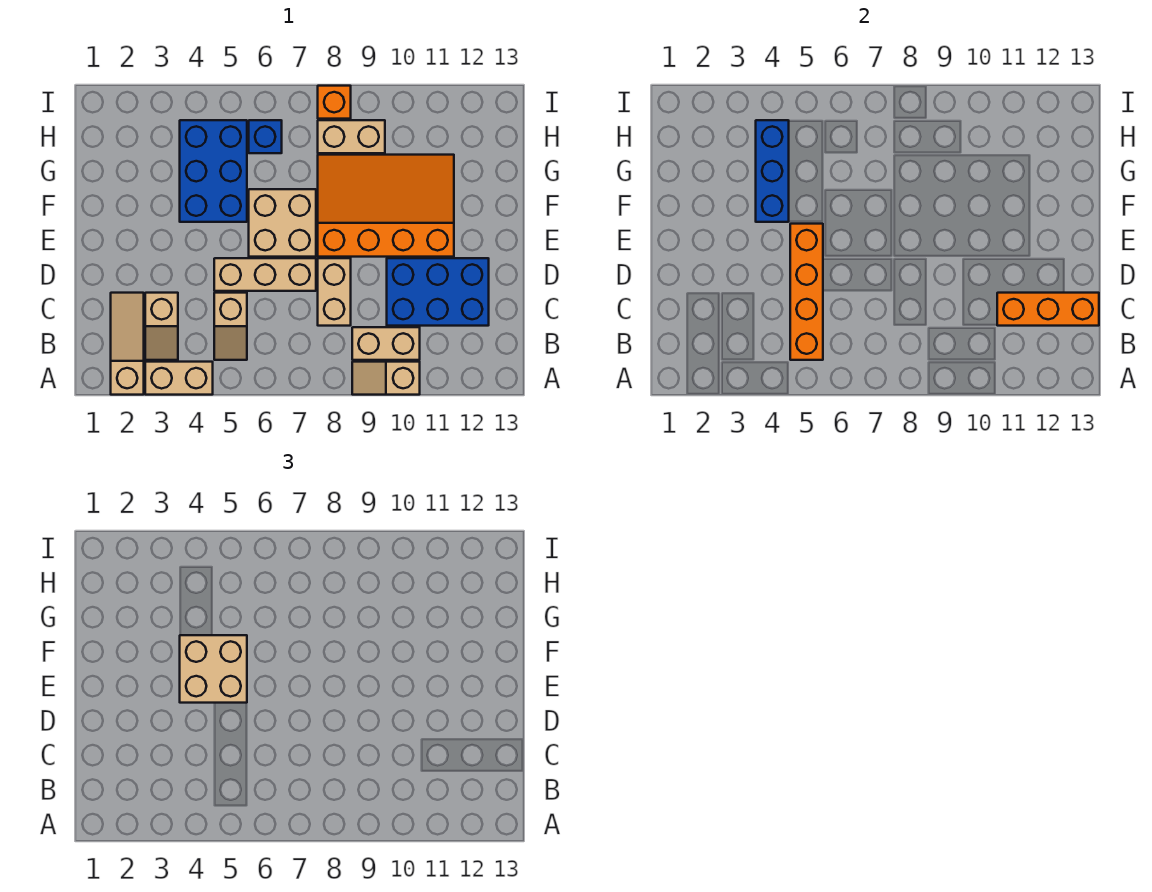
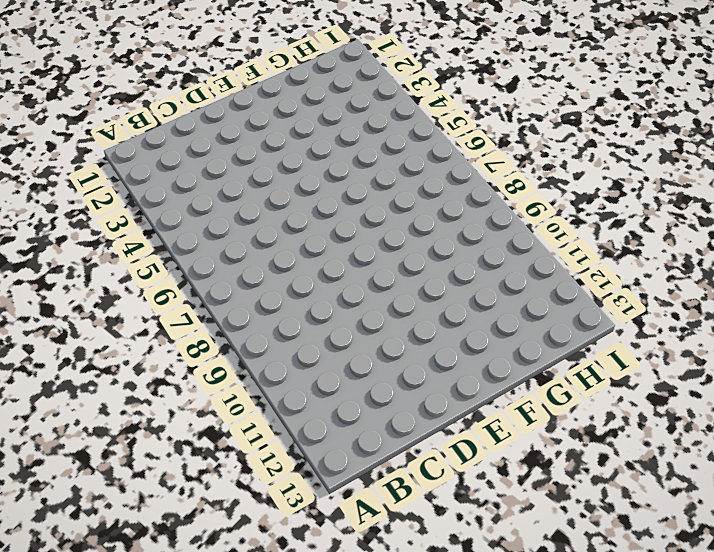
none -> tan slope A2:C2 level 1 top A
none -> tan brick A3:A4 level 1
none -> tan slope A9:A10 level 1 top 10

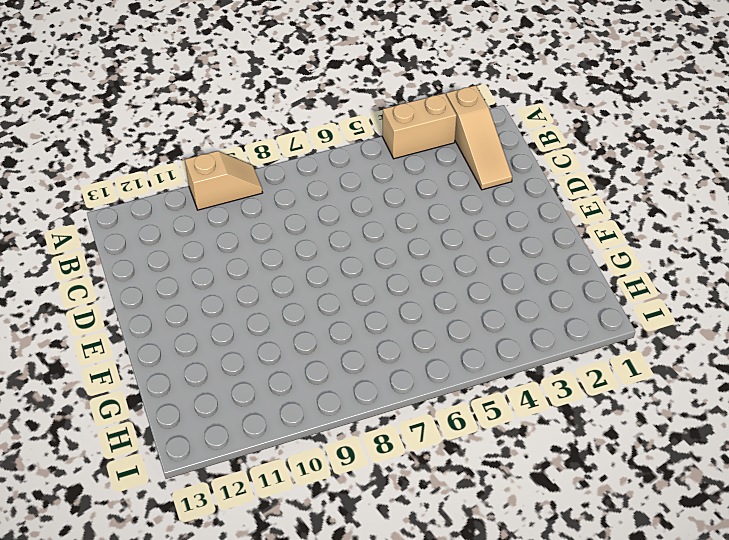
none -> tan slope B3:C3 level 1 top C
none -> tan slope B5:C5 level 1 top C
none -> tan brick B9:B10 level 1

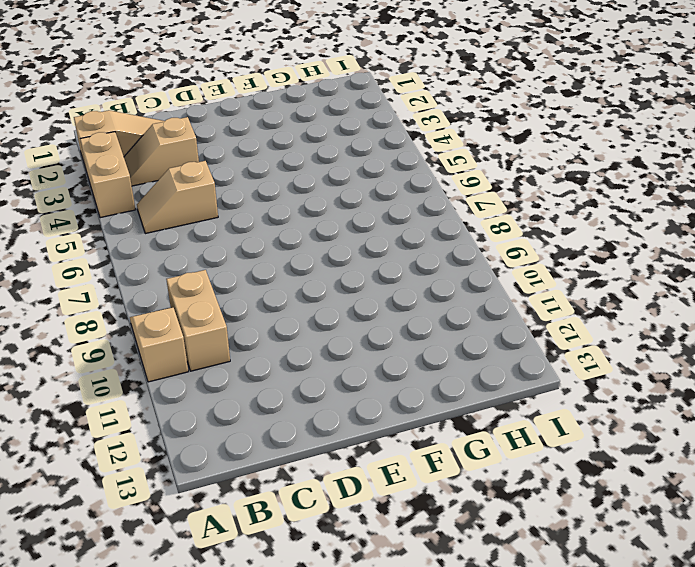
none -> tan brick C8:D8 level 1
none -> blue brick C10:D12 level 1
none -> tan brick D5:D7 level 1

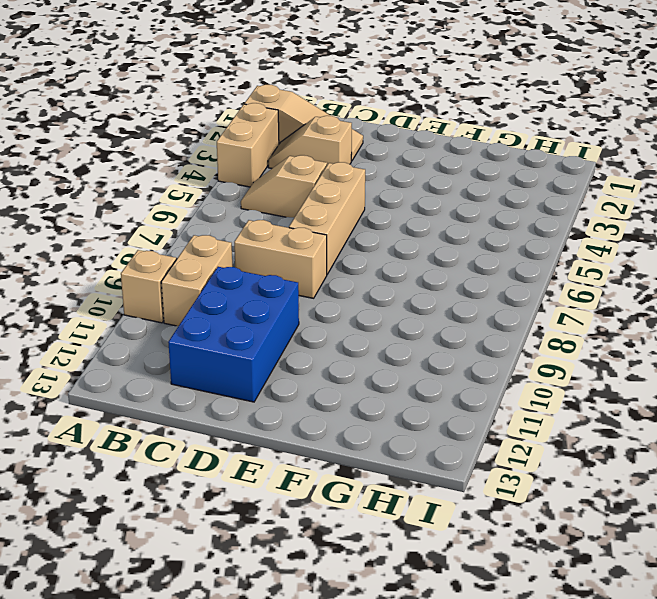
none -> tan brick E6:F7 level 1
none -> orange slope E8:G11 level 1 top E
none -> blue brick F4:H5 level 1

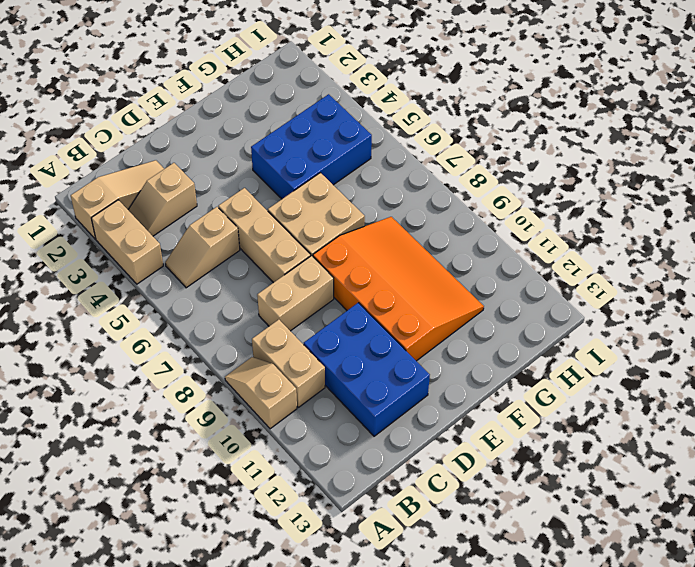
none -> blue brick H6 level 1
none -> tan brick H8:H9 level 1
none -> orange brick I8 level 1

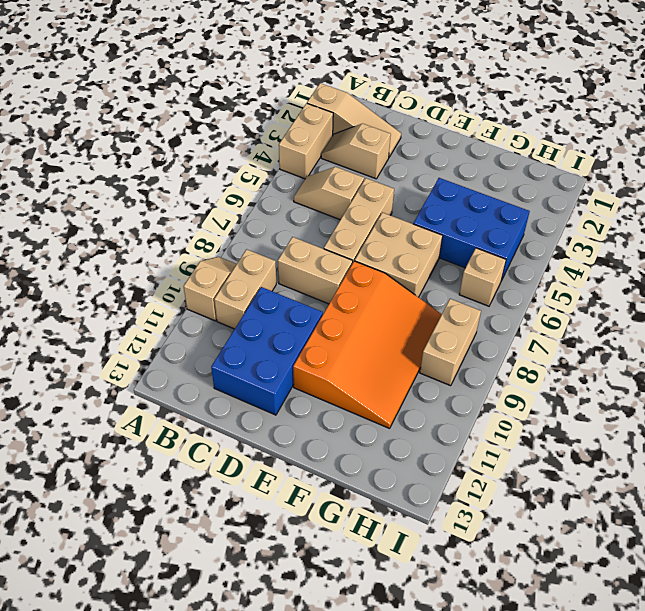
tan brick H6 level 1 -> blue brick H6 level 1
none -> orange brick I8 level 1
none -> orange brick B5:E5 level 2
none -> orange brick C11:C13 level 2

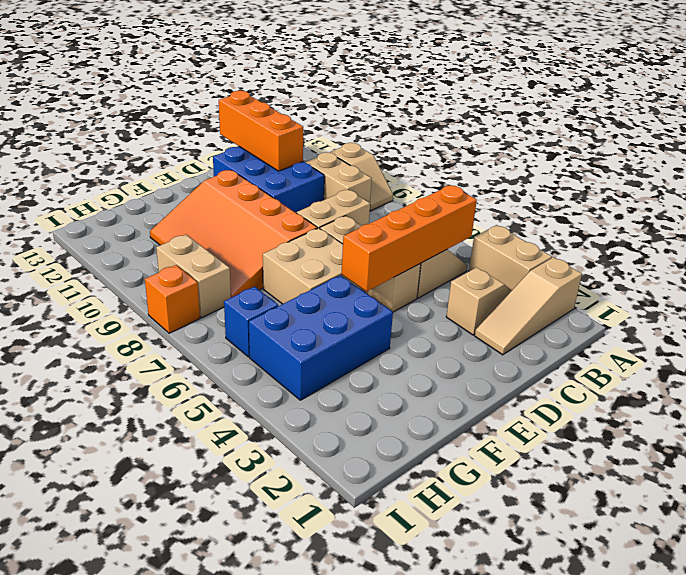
none -> blue brick F4:H4 level 2
none -> tan brick E4:F5 level 3

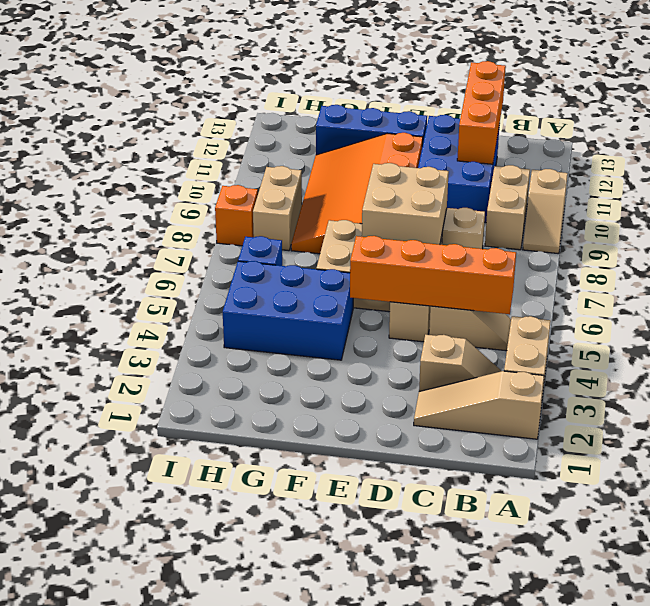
tan brick D7:E8 level 2 -> tan brick E4:F5 level 3
blue brick E12:G12 level 1 -> blue brick F4:H4 level 2

